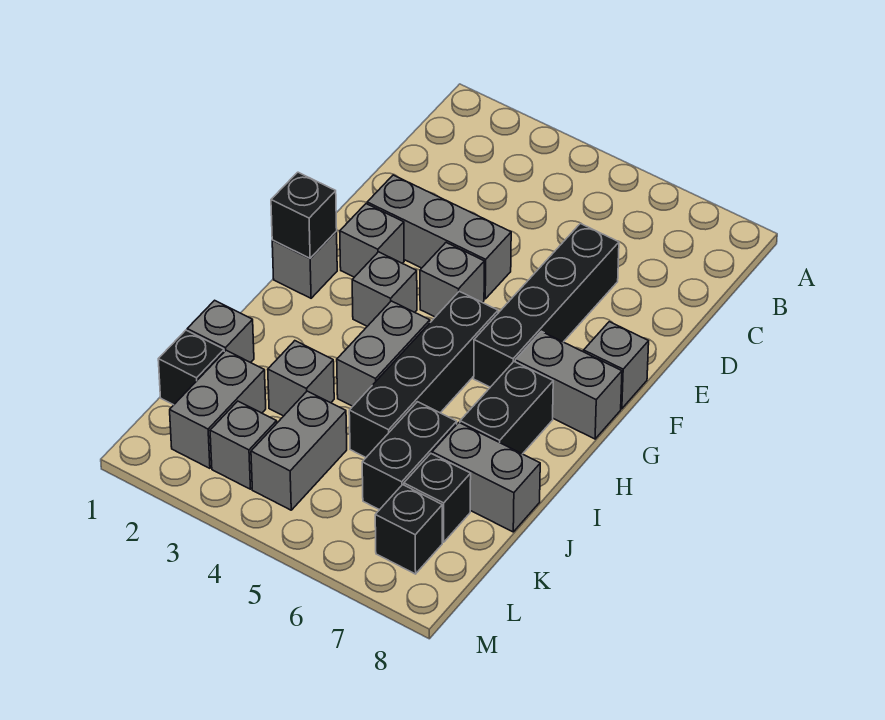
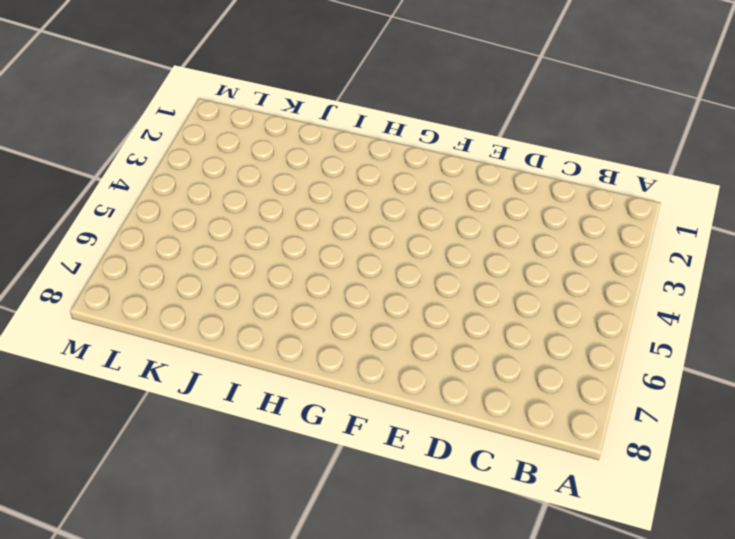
none -> black brick D6:G6 level 1
none -> grey brick E2:E4 level 1
none -> grey brick F2 level 1

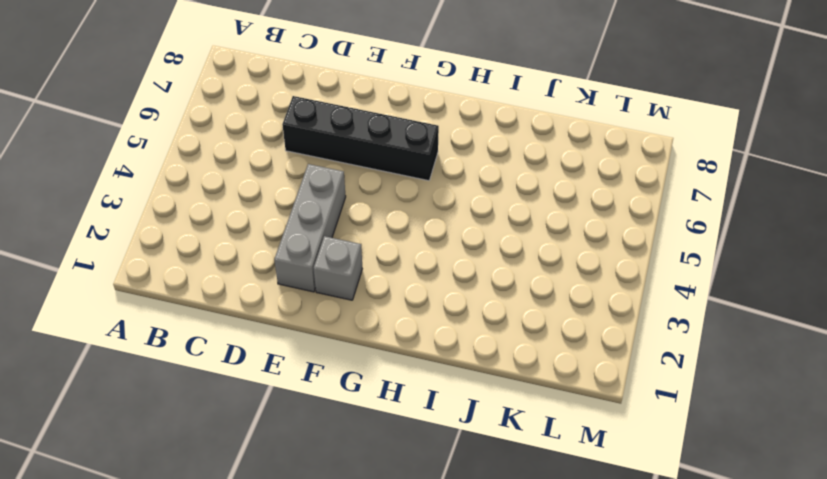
none -> grey brick F4 level 1
none -> grey brick F8 level 1
none -> grey brick G1 level 1

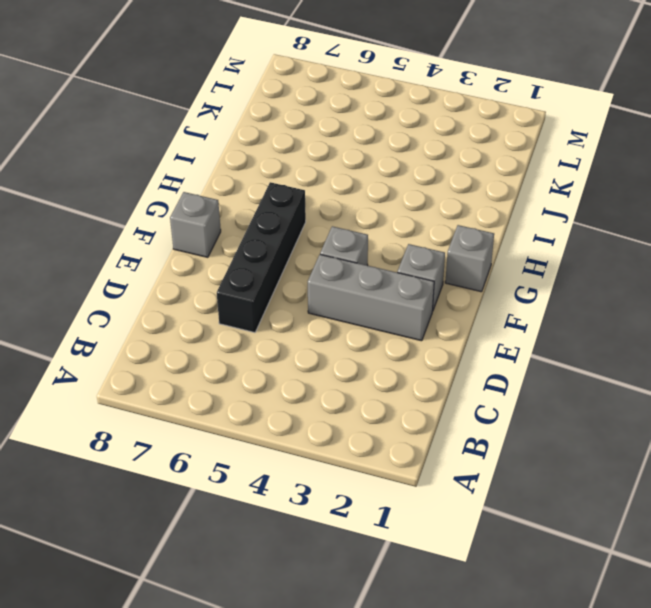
none -> grey brick G3 level 1
none -> black brick G5:J5 level 1
none -> grey brick G7:G8 level 1

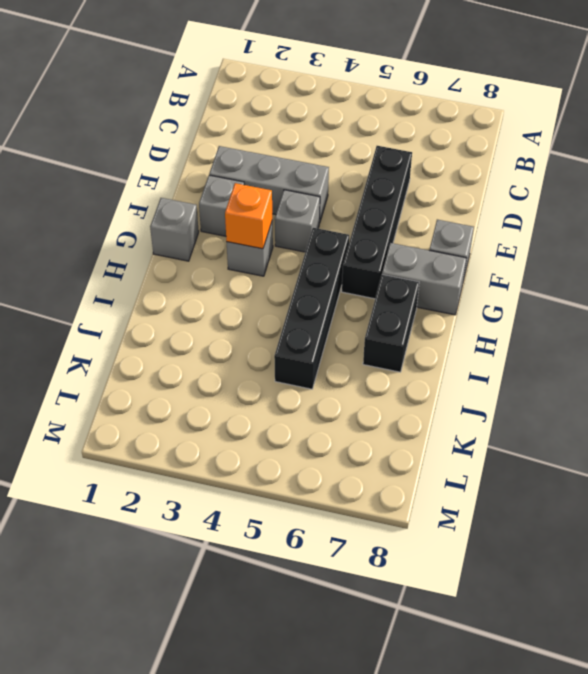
orange brick G3 level 2 -> none
none -> grey brick H4:I4 level 1
none -> grey brick J1 level 1
none -> grey brick J3 level 1

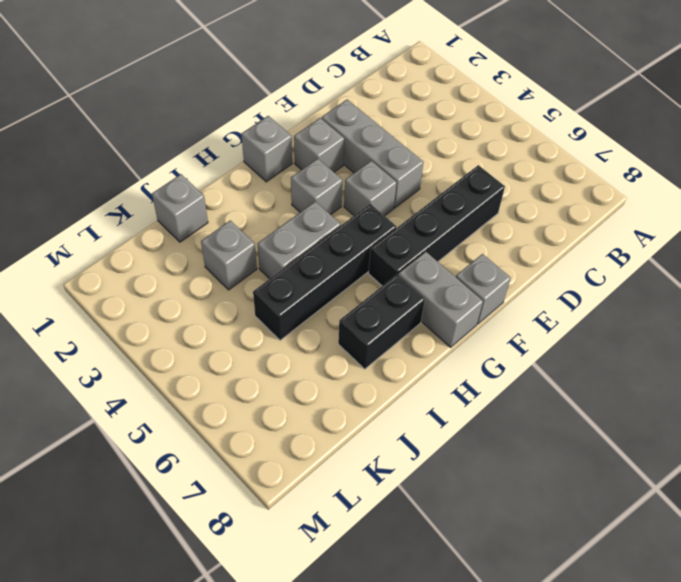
none -> black brick J6:K6 level 1
none -> grey brick J7:J8 level 1
none -> black brick K1 level 1

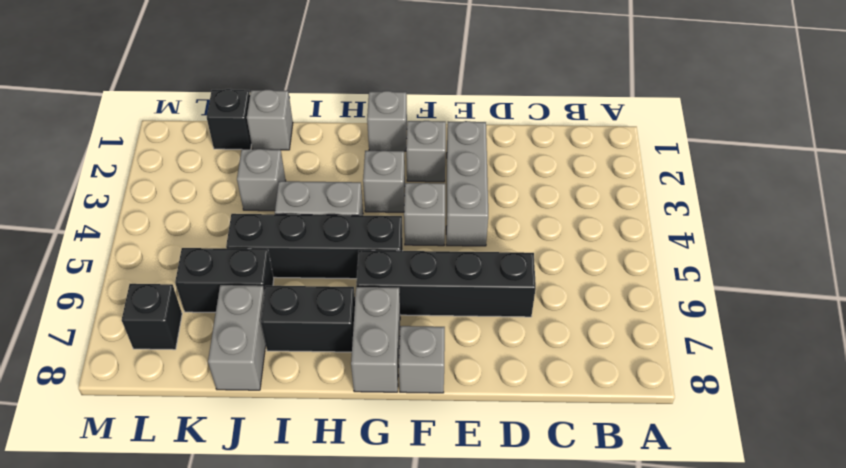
none -> grey brick K2:L2 level 1
none -> grey brick K4:L4 level 1
none -> black brick K7 level 1

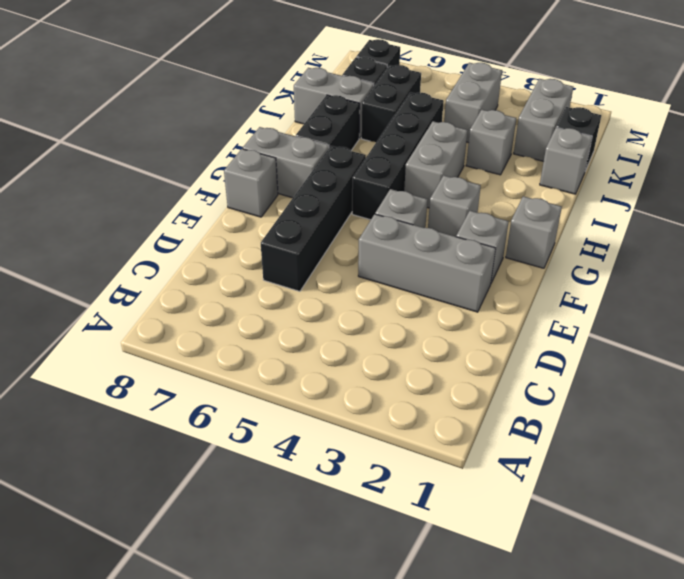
none -> grey brick L3 level 1
none -> black brick G1 level 2

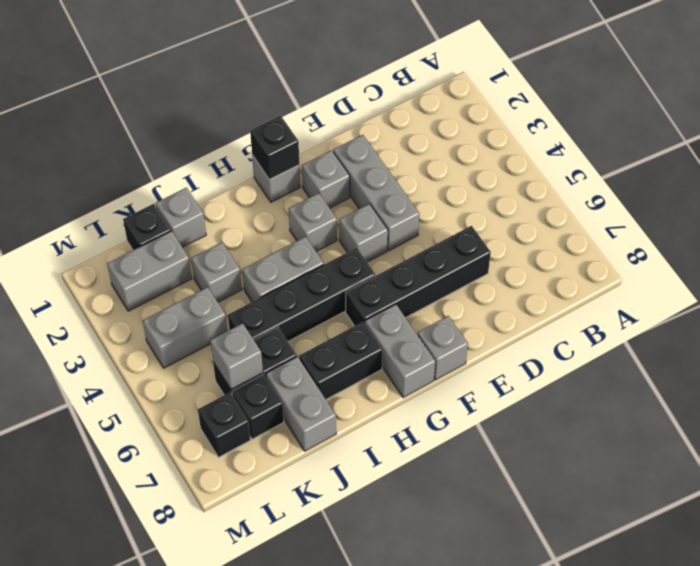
grey brick K6 level 2 -> grey brick L3 level 1

